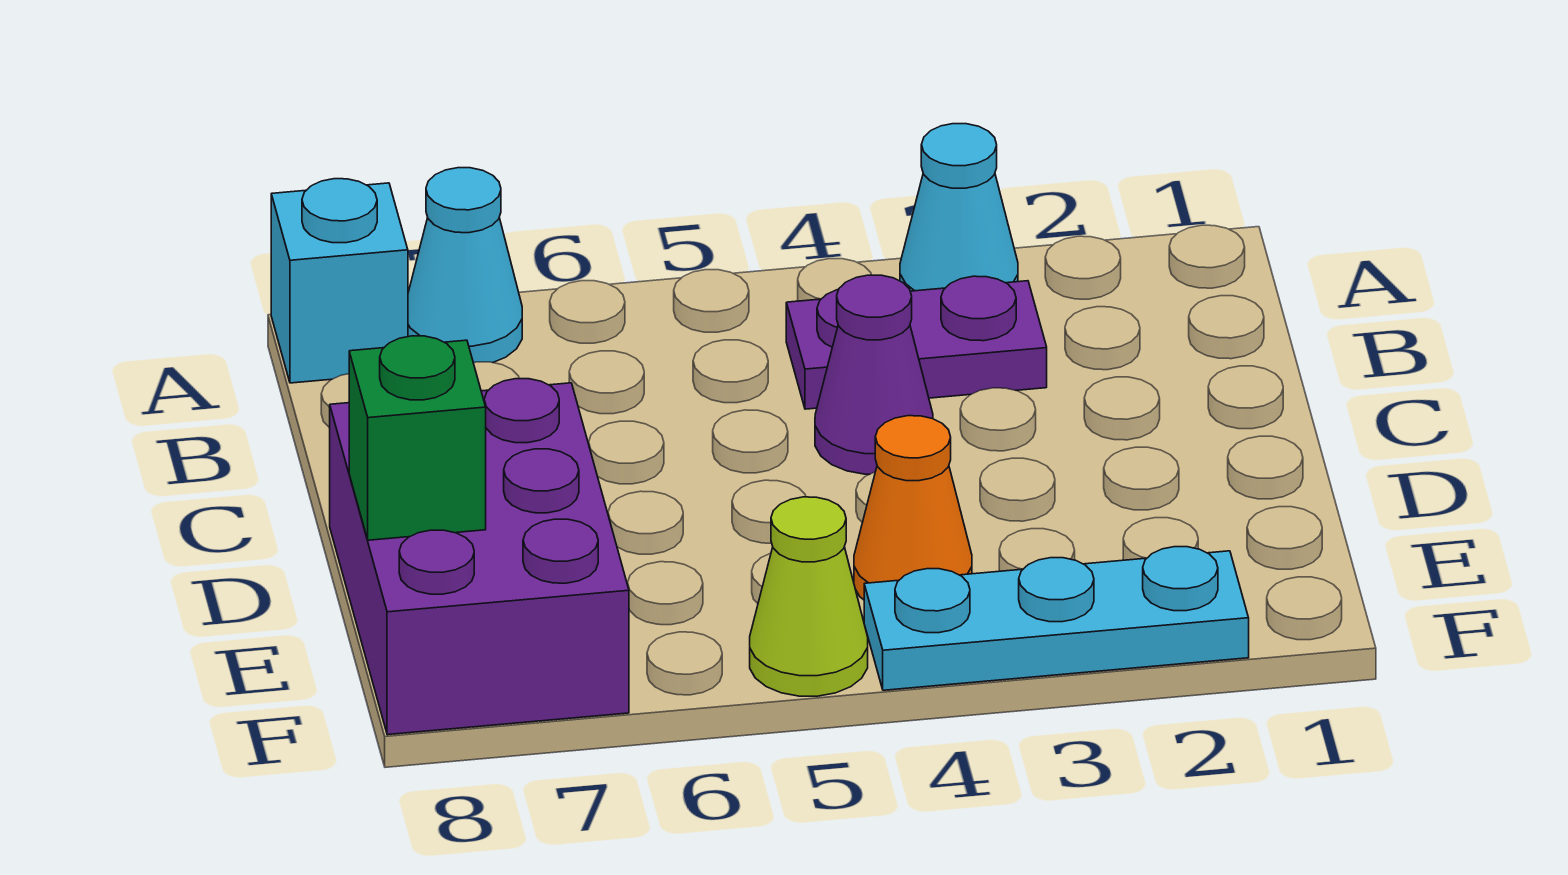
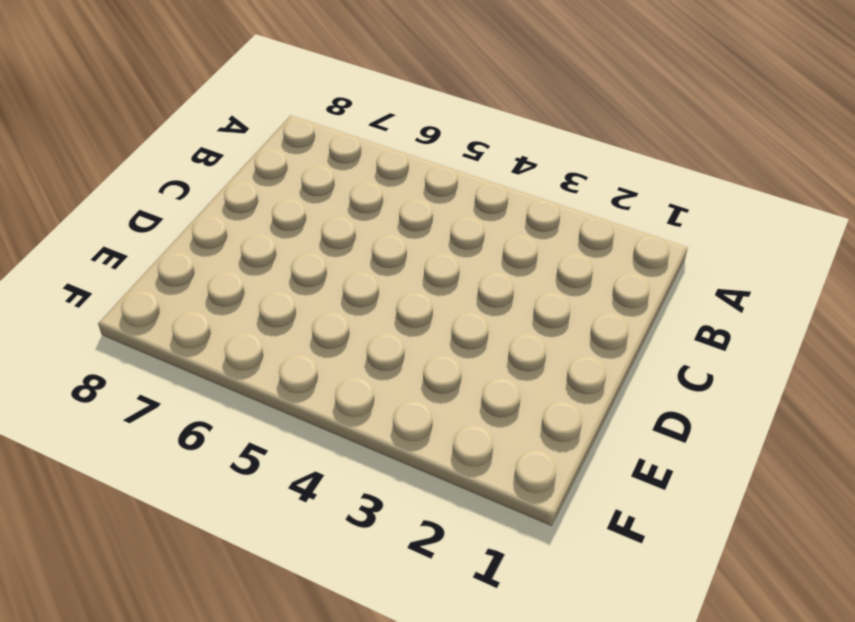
none -> cyan cone A3 level 1
none -> cyan cone A7 level 1

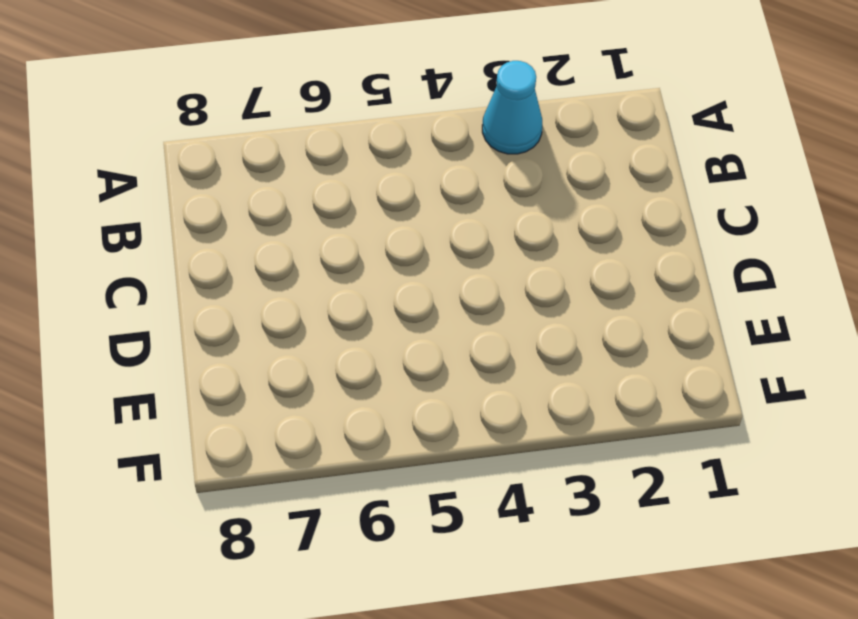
none -> cyan cone A7 level 1
none -> cyan brick A8 level 1

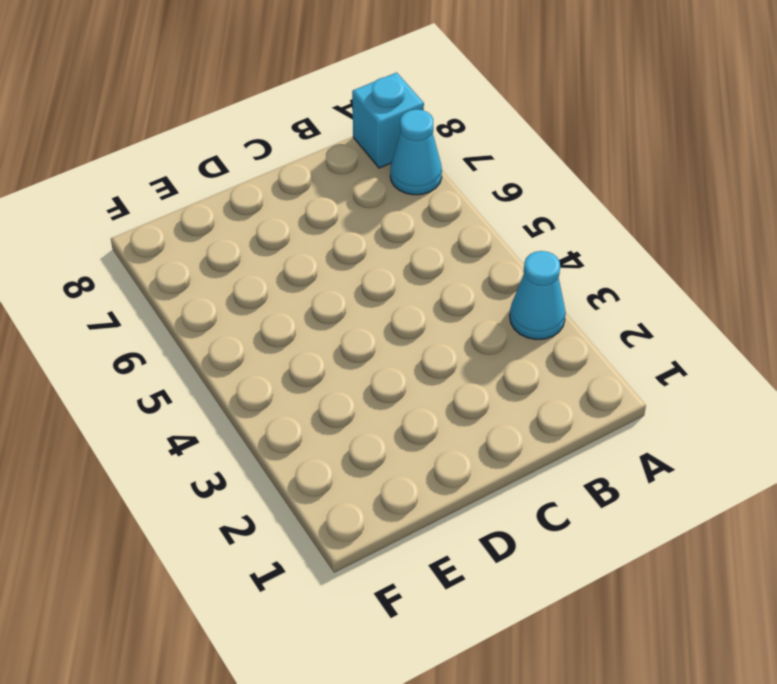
none -> purple plate B3:B4 level 1
none -> purple cone C4 level 1

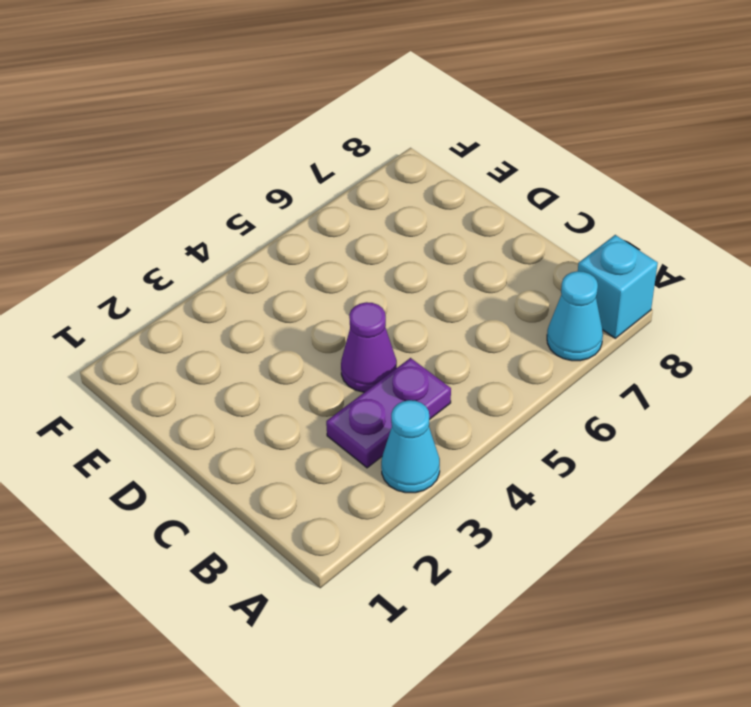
none -> purple brick D7:F8 level 1
none -> orange cone E4 level 1

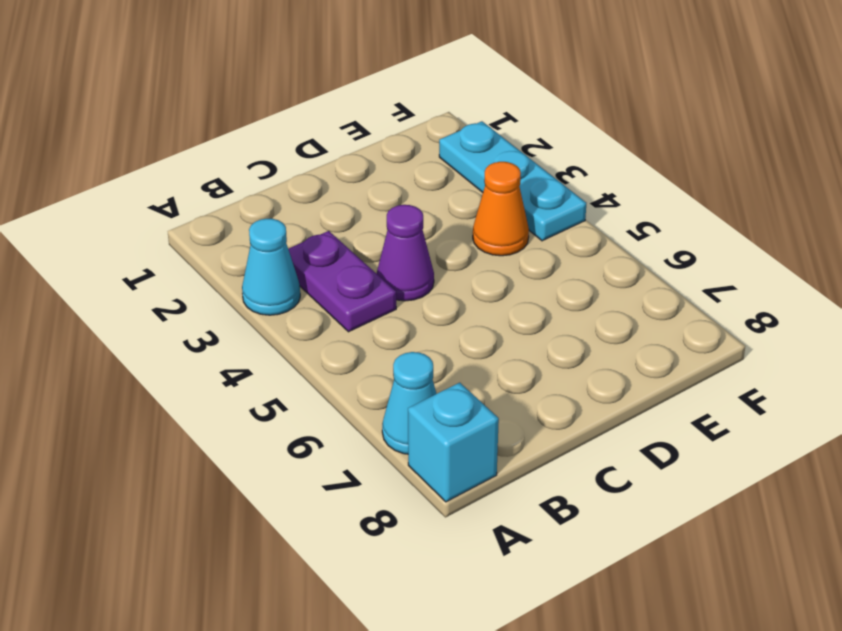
none -> purple brick D7:F8 level 1
none -> lime cone F5 level 1

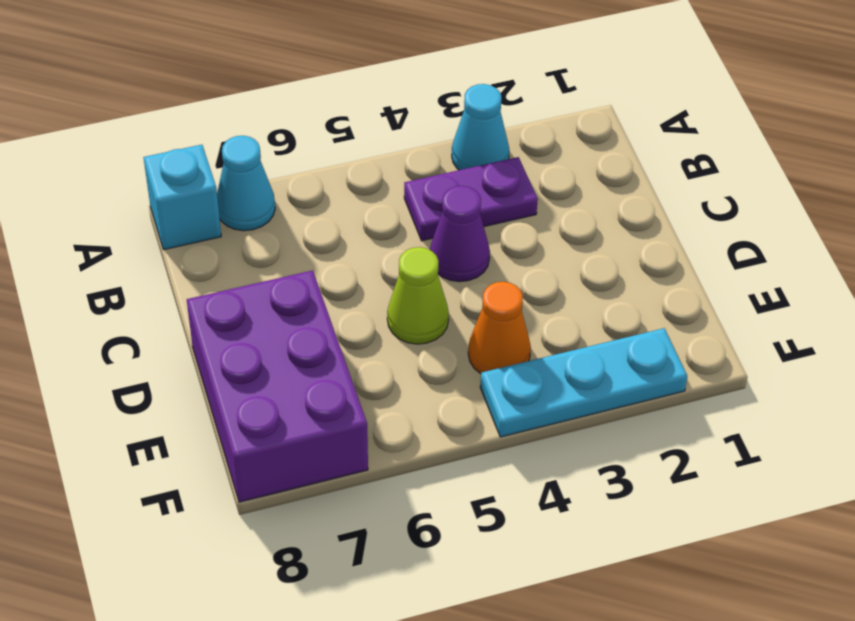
lime cone D5 level 1 -> lime cone F5 level 1
none -> green brick E8 level 2

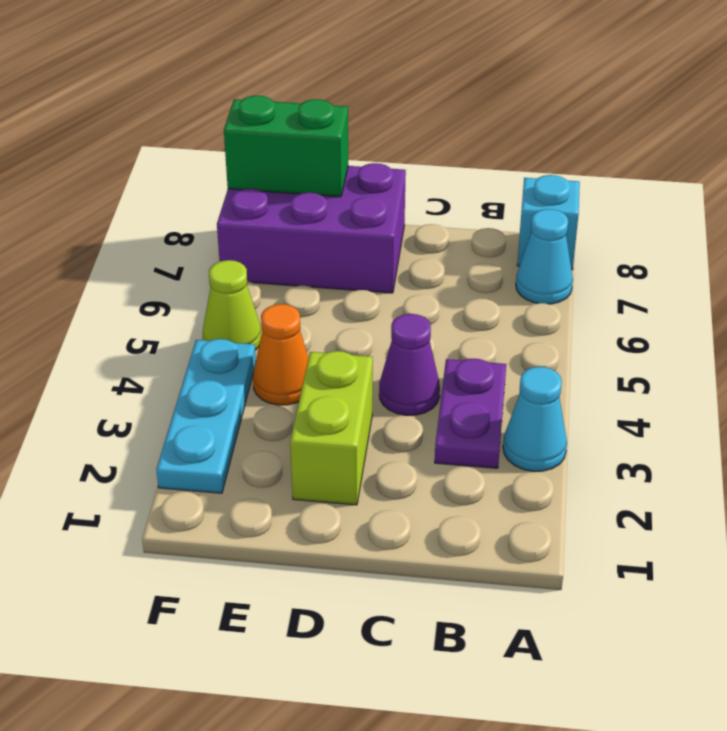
lime brick D2:D3 level 1 -> none
green brick E8:F8 level 2 -> green brick E8 level 2

